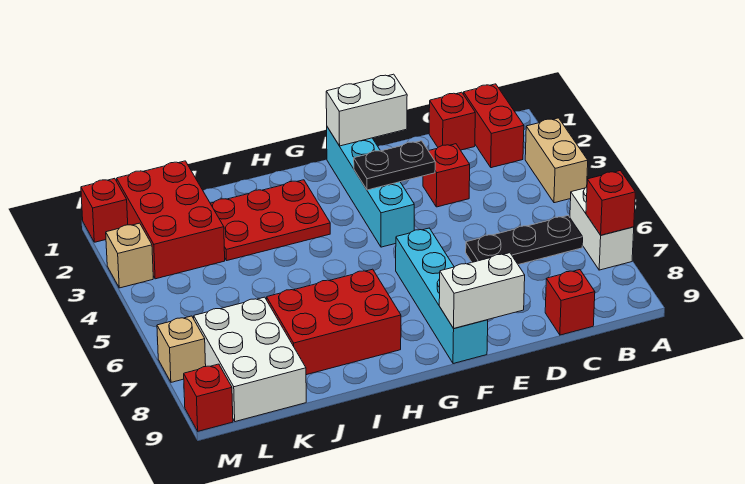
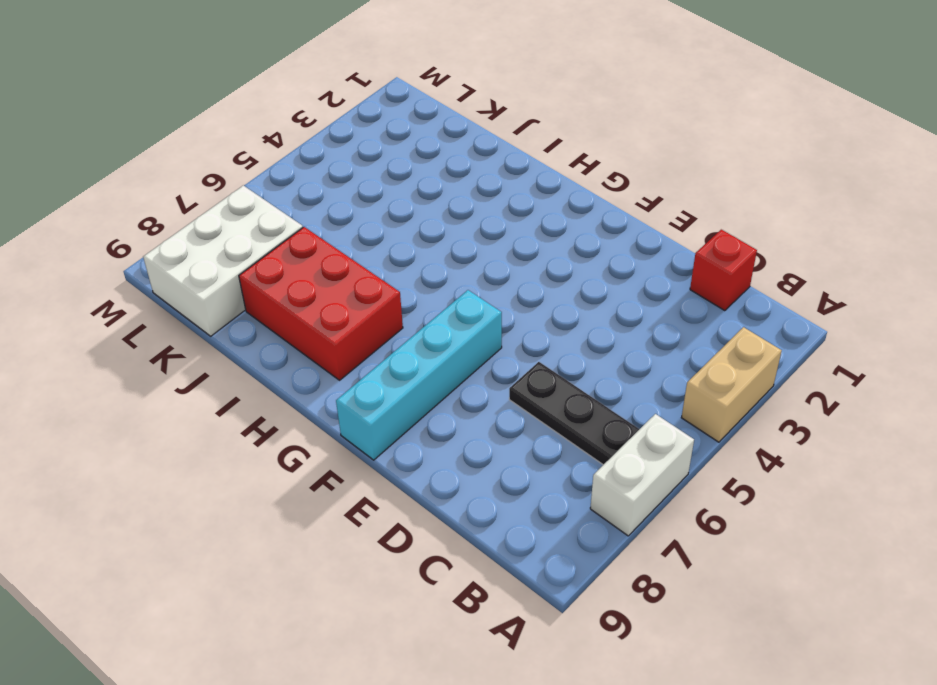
none -> red brick B1:B2 level 1
none -> red brick C9 level 1
none -> red brick D3 level 1

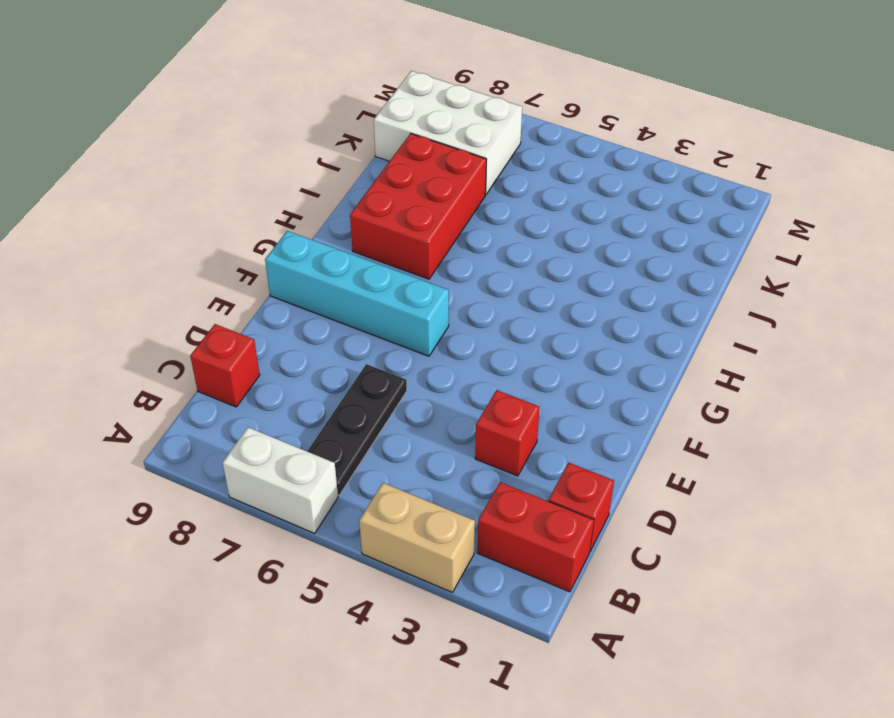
none -> cyan brick F1:F4 level 1
none -> red plate H2:J3 level 1
none -> red brick K1:L3 level 1

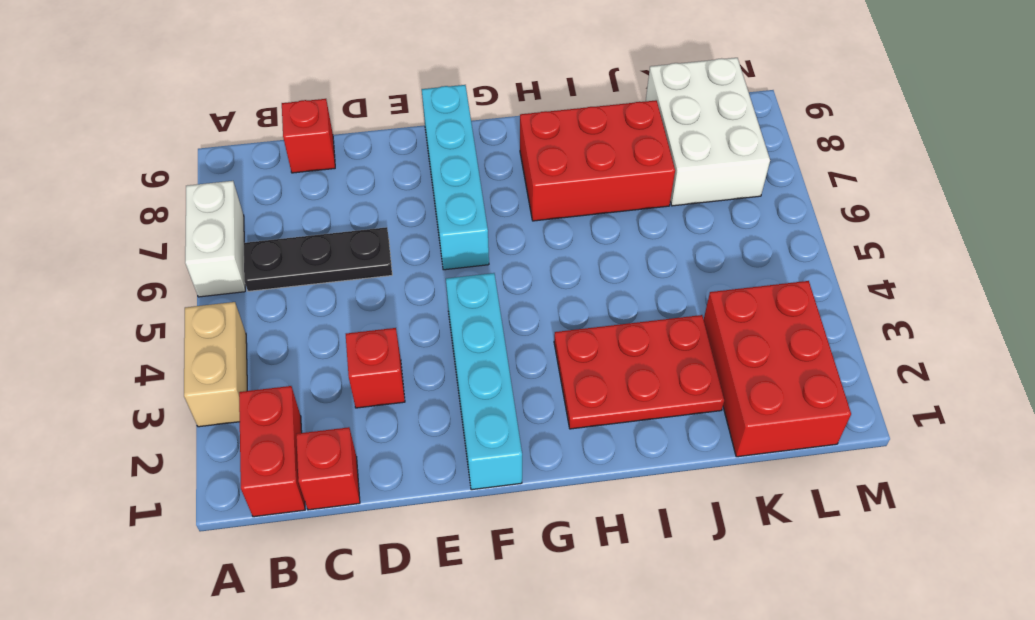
none -> red brick M1 level 1
none -> tan brick M3 level 1
none -> tan brick M7 level 1

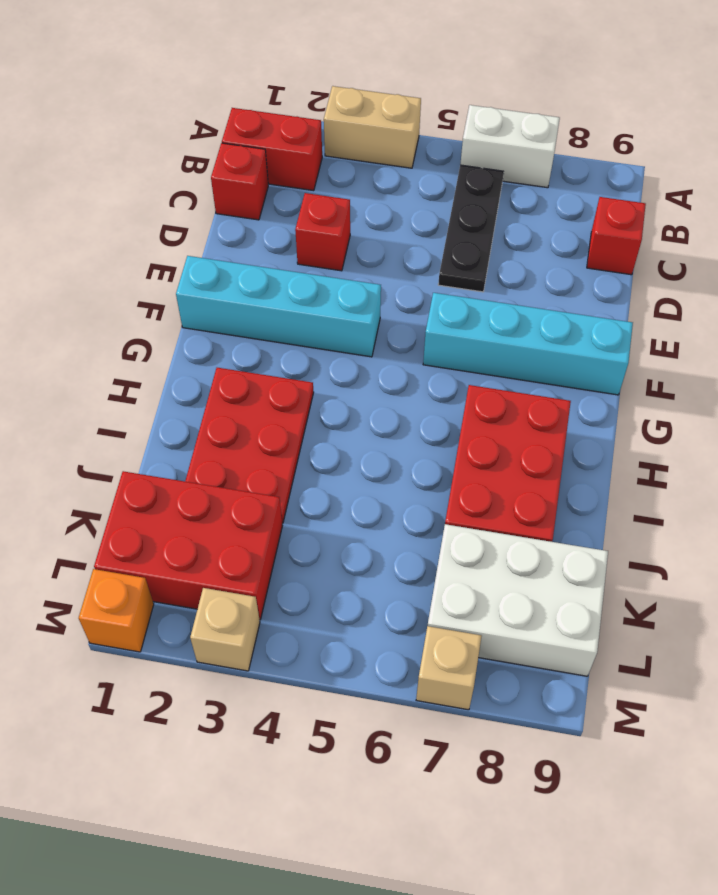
orange brick M1 level 1 -> red brick M1 level 1
none -> red brick M9 level 1
none -> red brick A7 level 2
none -> white brick E1:F1 level 2

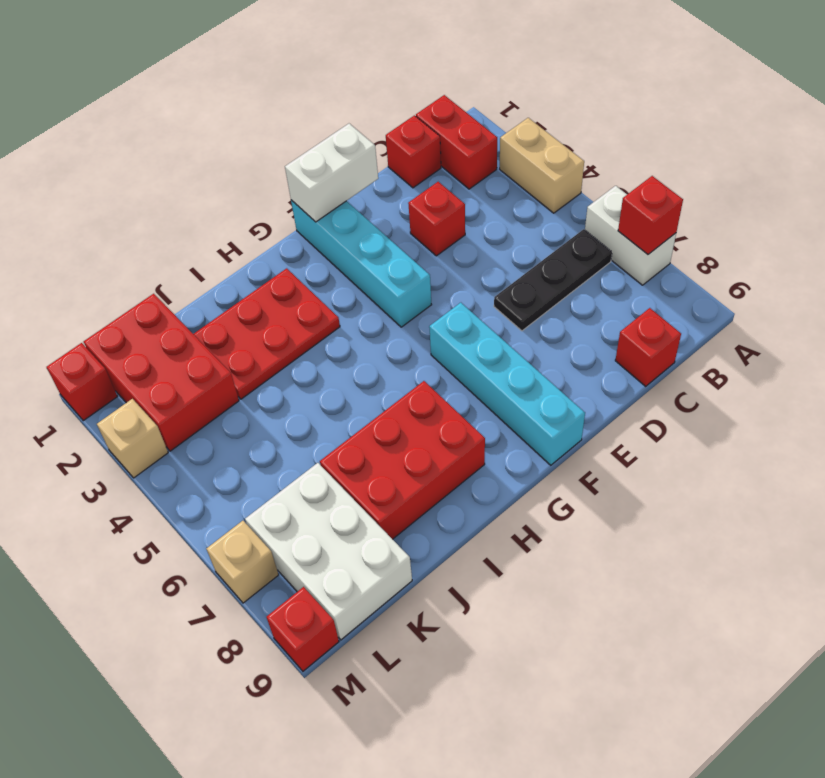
none -> black plate E3:F3 level 2
none -> white brick E9:F9 level 2

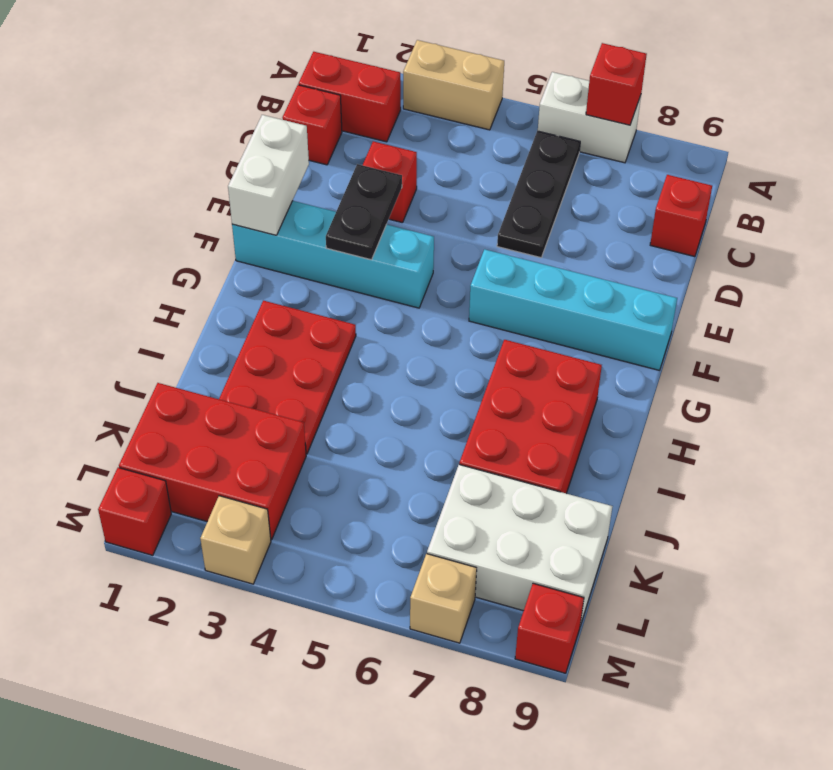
none -> white brick E9:F9 level 2

